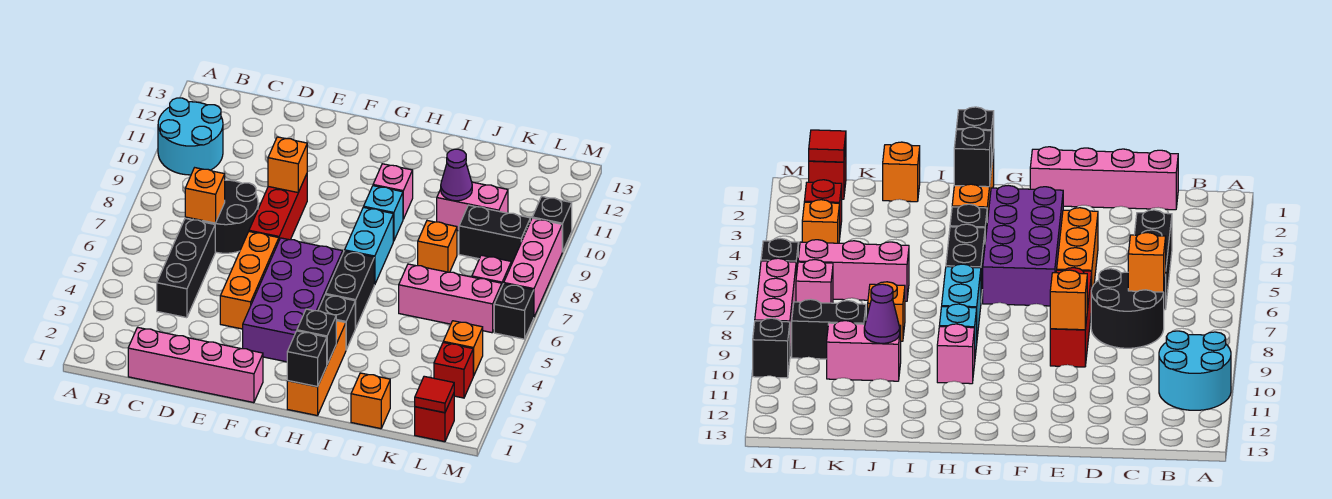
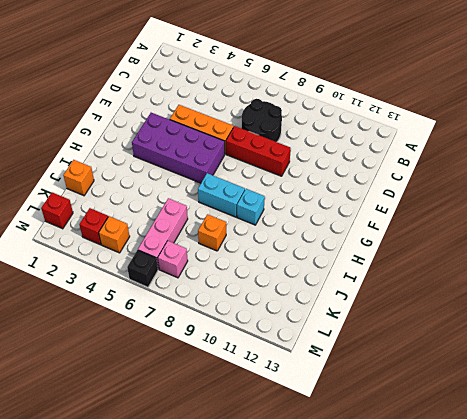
none -> cyan round brick A10:B11 level 1
none -> pink brick C1:F1 level 1
none -> black brick C4:C6 level 1
none -> orange brick H1:H3 level 1

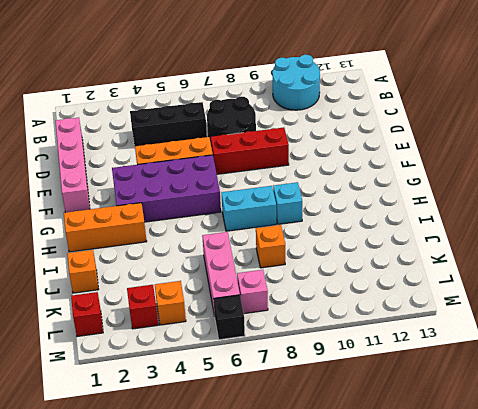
none -> black brick H4 level 1
none -> black brick H5:H6 level 1
none -> pink brick H10 level 1
none -> pink brick J10:K10 level 1

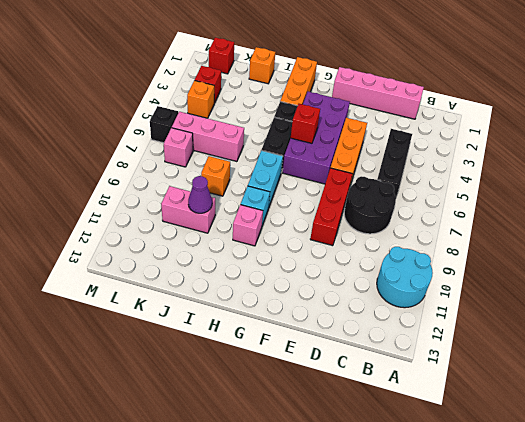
red brick G5 level 2 -> none
none -> black brick K9:L9 level 1
none -> pink brick M7:M9 level 1
none -> black brick M10 level 1
none -> orange brick C7 level 2

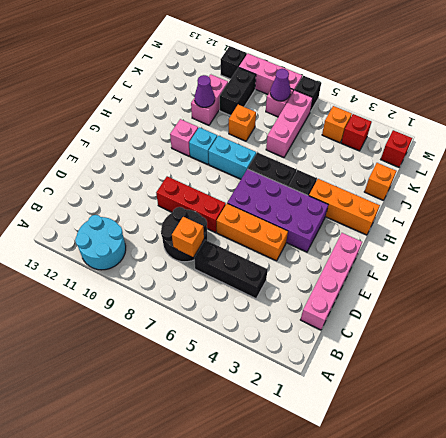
purple cone L7 level 2 -> none
none -> orange brick E9 level 2
none -> black brick H1 level 2
none -> black brick H2 level 2
none -> red tile L1 level 2

